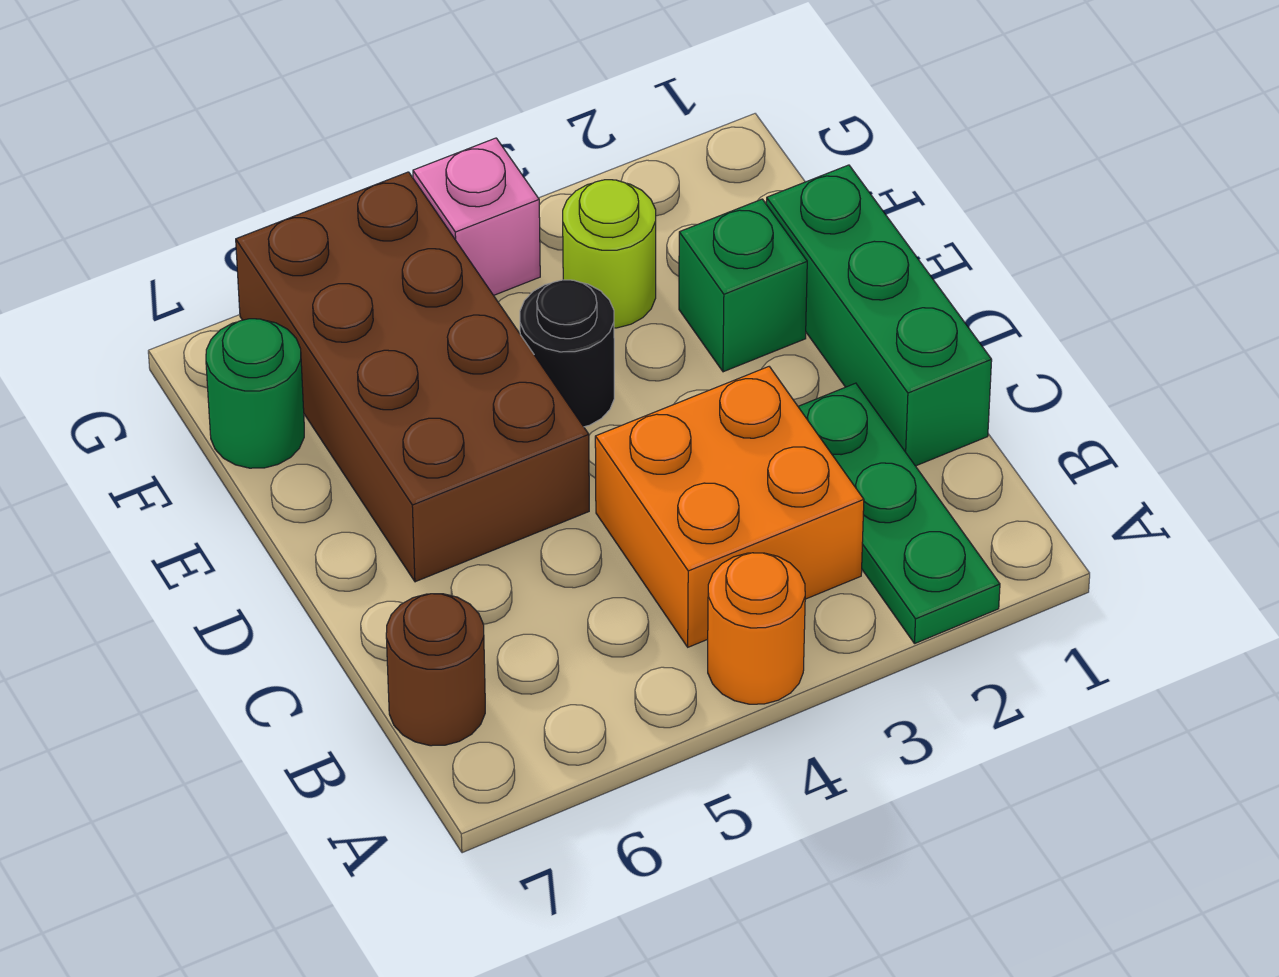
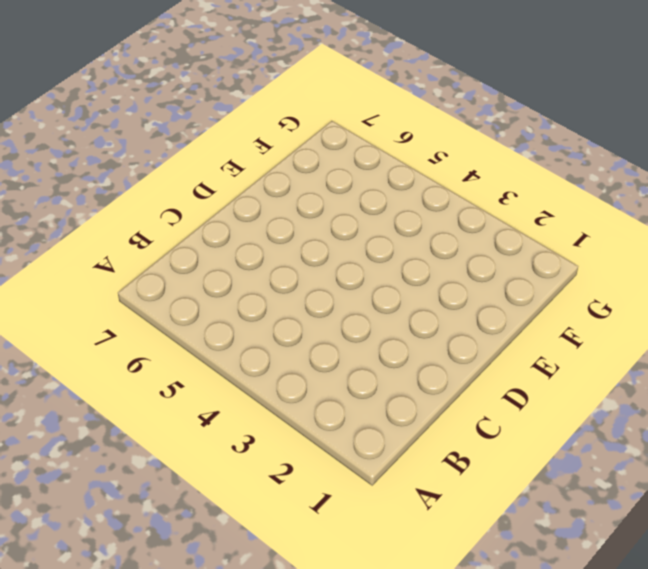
none -> green plate A2:C2 level 1
none -> orange round brick A4 level 1

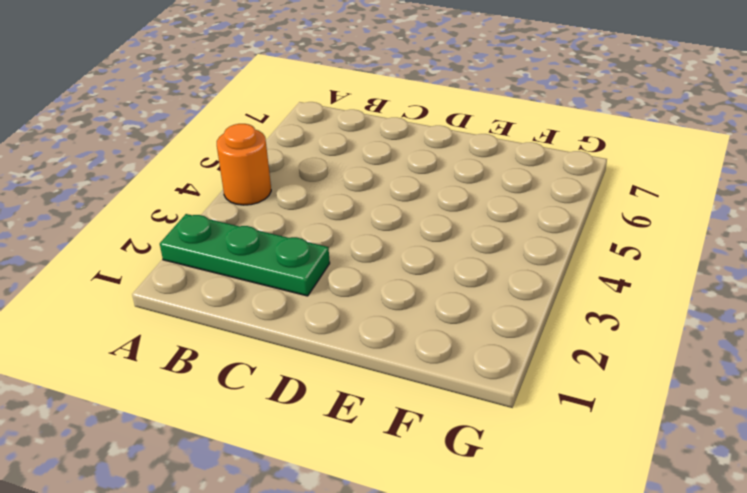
none -> orange brick B3:C4 level 1
none -> brown round brick B7 level 1

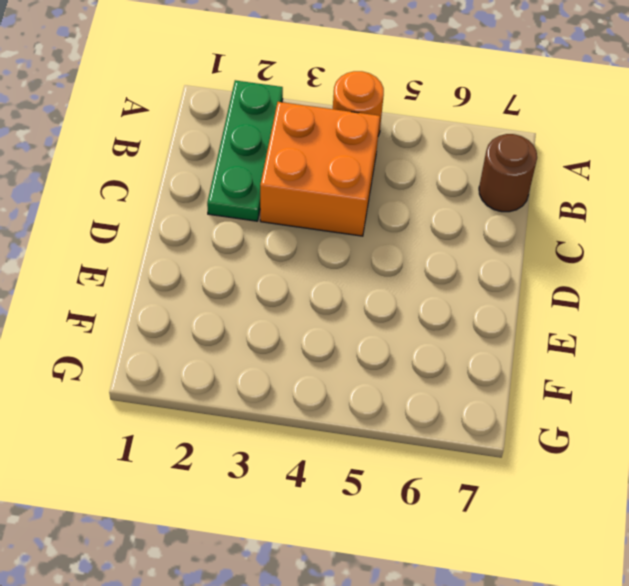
none -> green brick C1:E1 level 1
none -> brown brick D5:G6 level 1

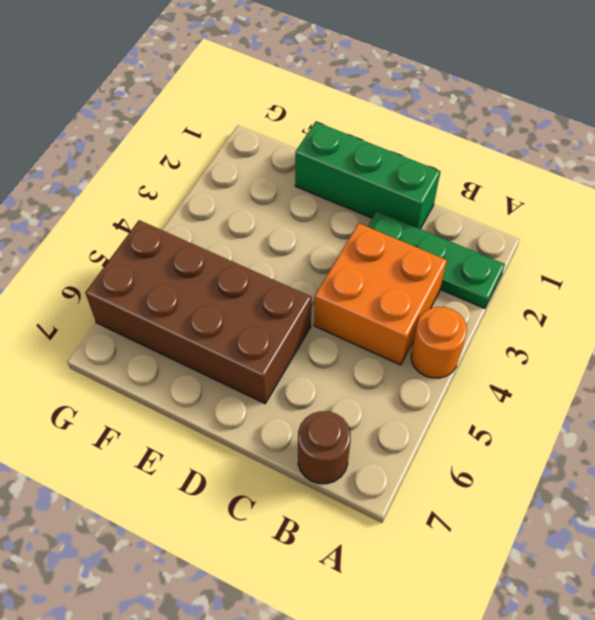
none -> green brick E2 level 1
none -> black round brick E4 level 1

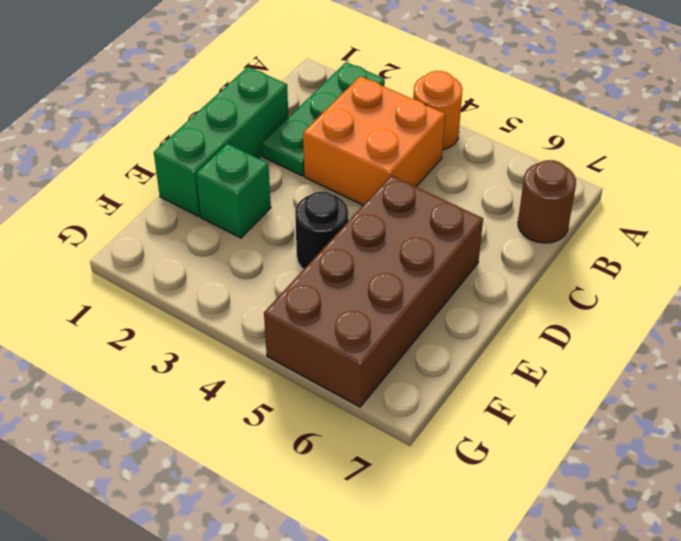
none -> lime round brick F3 level 1
none -> green round brick F7 level 1

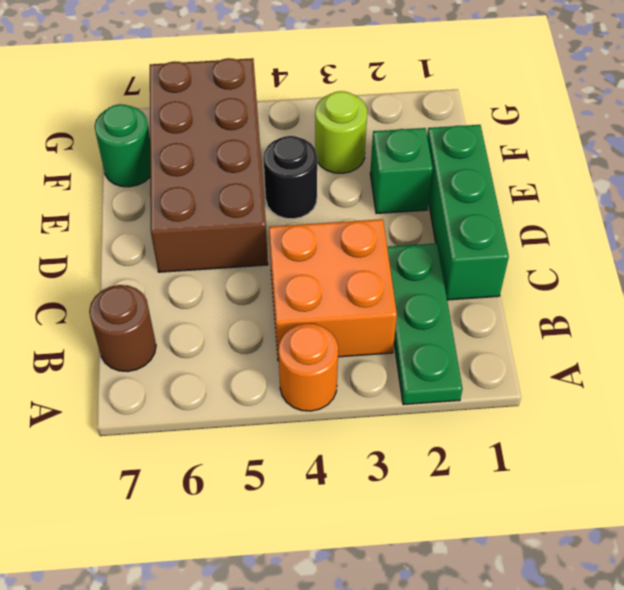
none -> pink brick G4 level 1

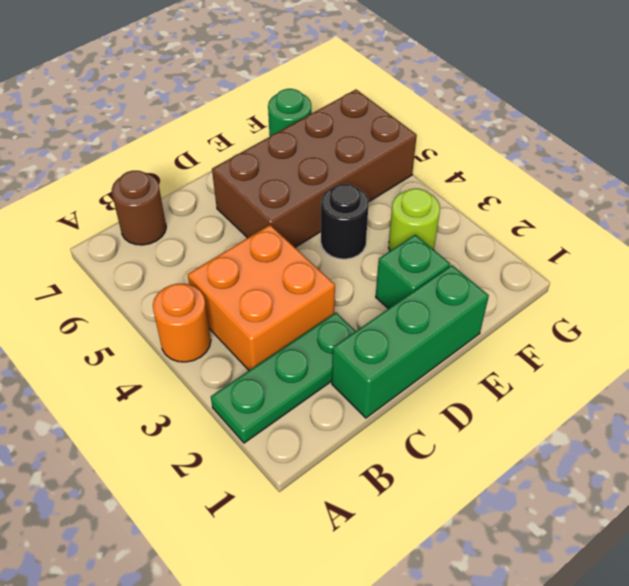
none -> pink brick G4 level 1

